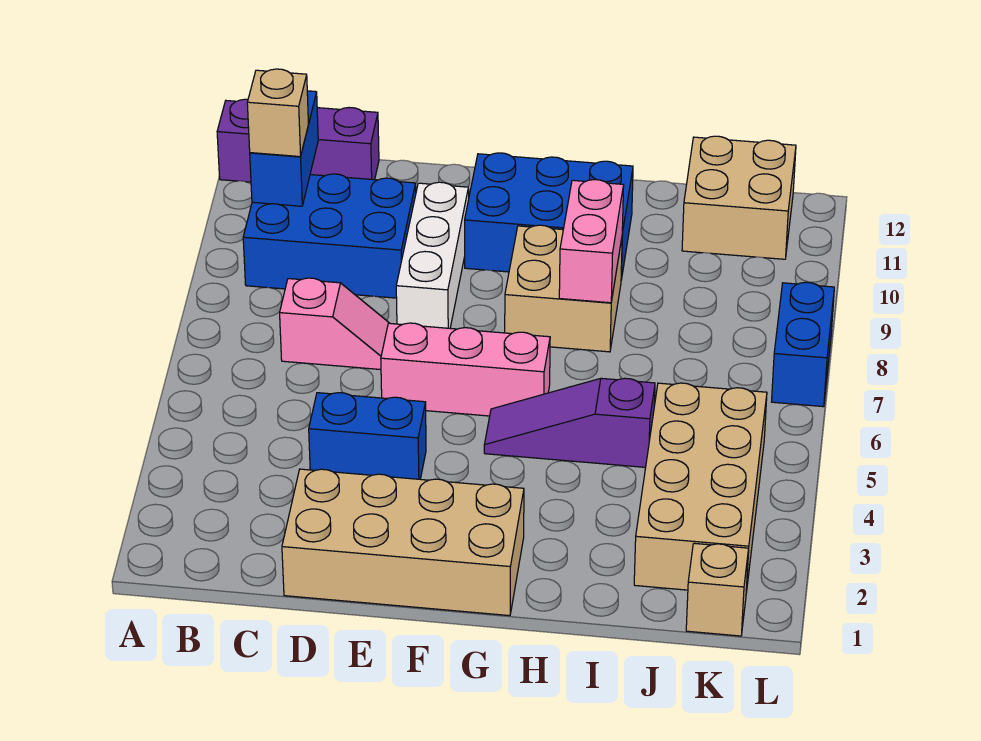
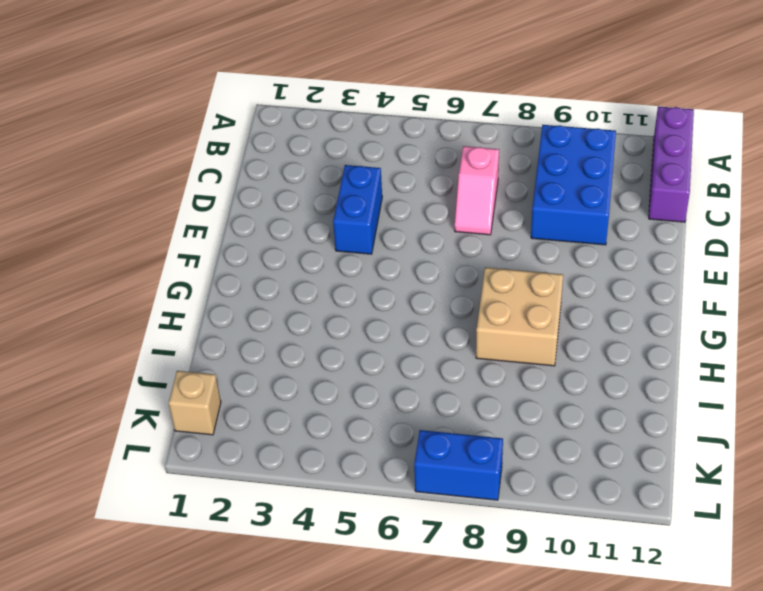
none -> tan brick D1:G2 level 1
none -> pink brick E6:G6 level 1
none -> white brick E8:E10 level 1

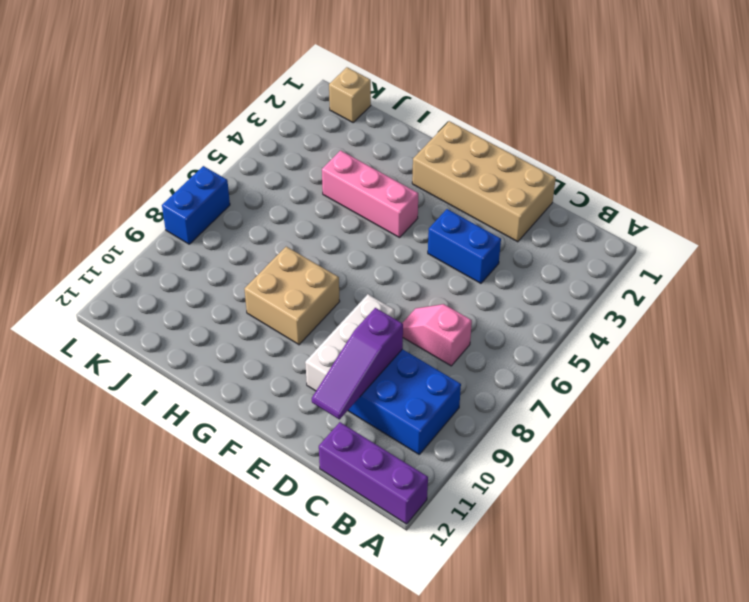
purple slope D9:D11 level 2 top 9 -> purple slope G5:I5 level 1 top I
pink brick G4:I4 level 1 -> pink brick E6:G6 level 1
none -> blue brick F10:H11 level 1
none -> tan brick J2:K5 level 1
none -> tan brick J11:K12 level 1

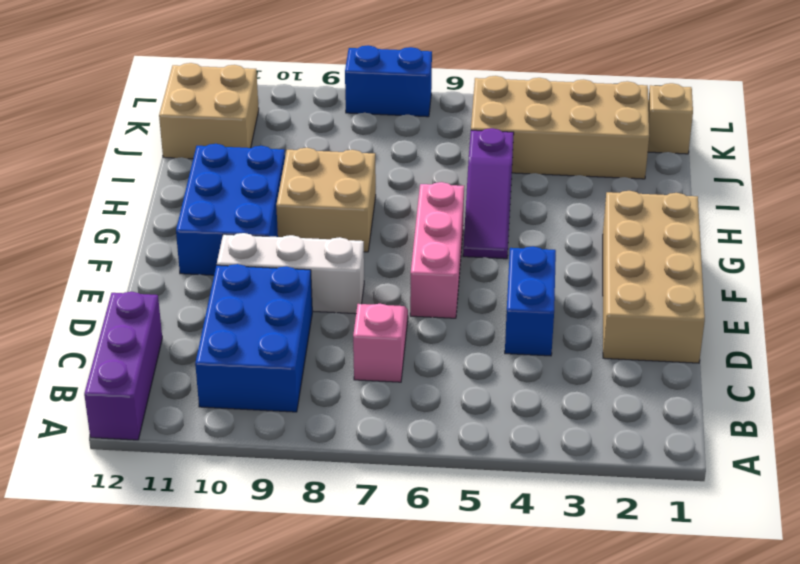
none -> blue brick B10:B11 level 2
none -> pink brick H8:H9 level 2
none -> tan brick B10 level 3

